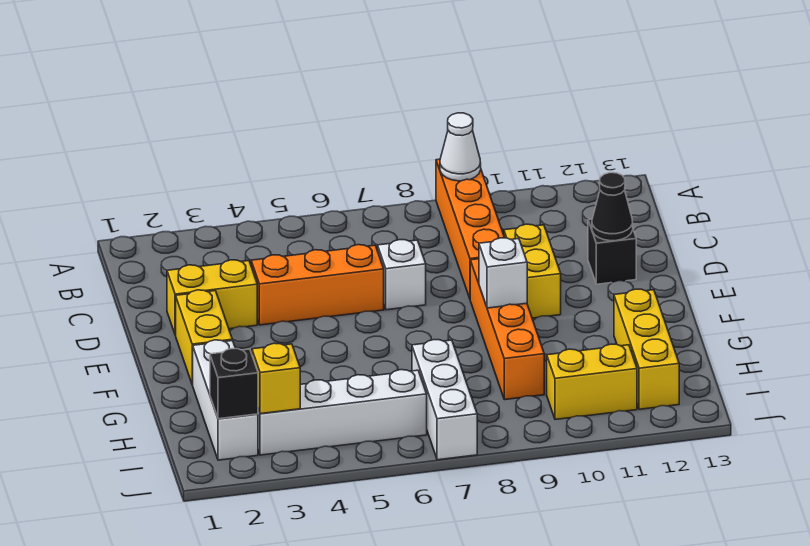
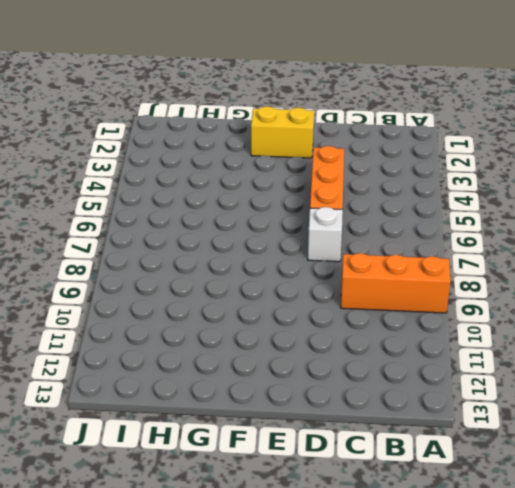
orange brick A9:C9 level 1 -> orange brick A9:D9 level 1
none -> yellow brick D2:D3 level 1
none -> yellow brick D10:E10 level 1
none -> black brick D12 level 1

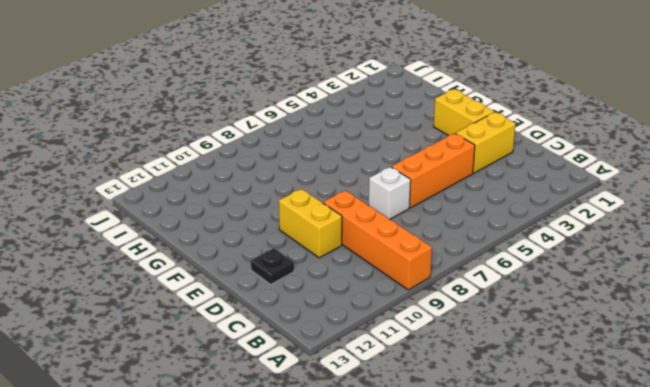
black plate D12 level 1 -> black brick D12 level 1
none -> orange brick E9:H9 level 1
none -> white brick G2:I2 level 1
none -> yellow brick G12:I12 level 1

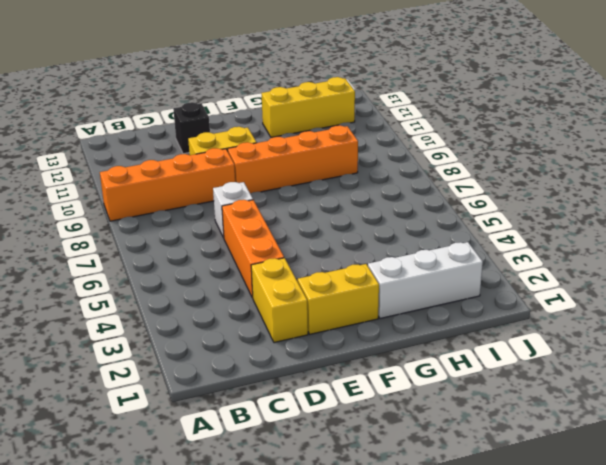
none -> white brick H7:J7 level 1
none -> white brick I3:I6 level 1
none -> yellow brick I10:I11 level 1

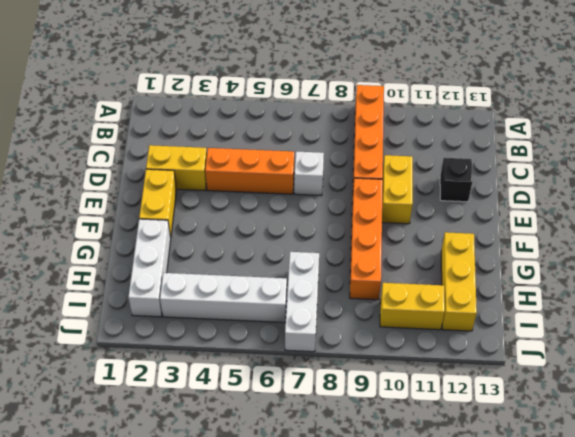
none -> white cone A9 level 2
none -> black cone D12 level 2
none -> white brick F9 level 2

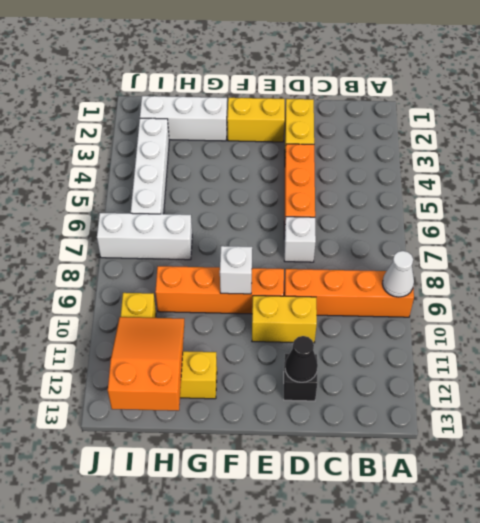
orange slope H11:I13 level 2 top 13 -> none
none -> black brick I2 level 2
none -> yellow brick I3 level 2

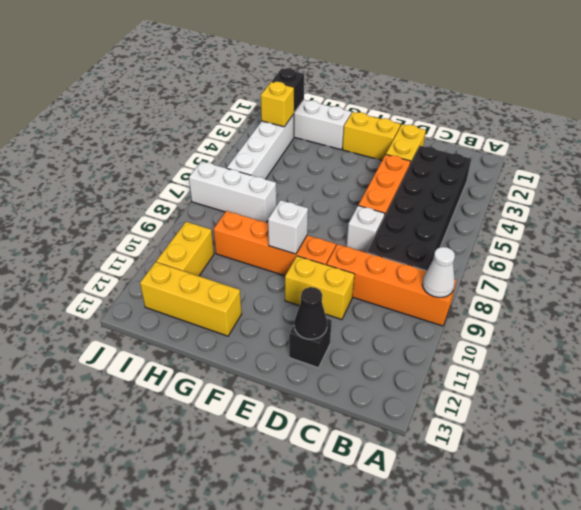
black brick B3:C8 level 1 -> none

